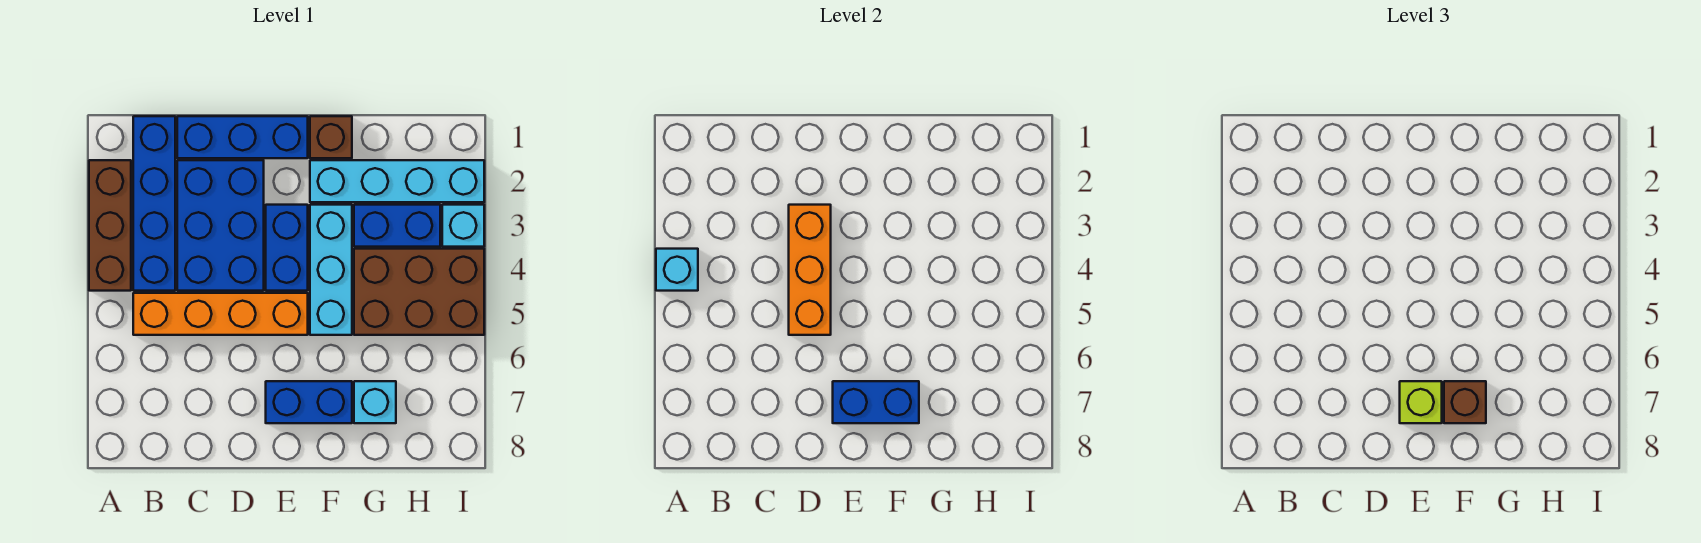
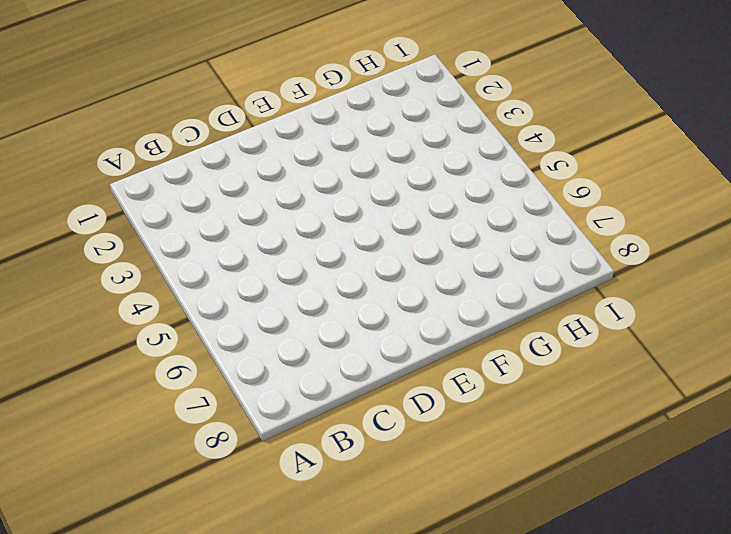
none -> brown brick A2:A4 level 1
none -> blue brick B1:B4 level 1
none -> orange brick B5:E5 level 1

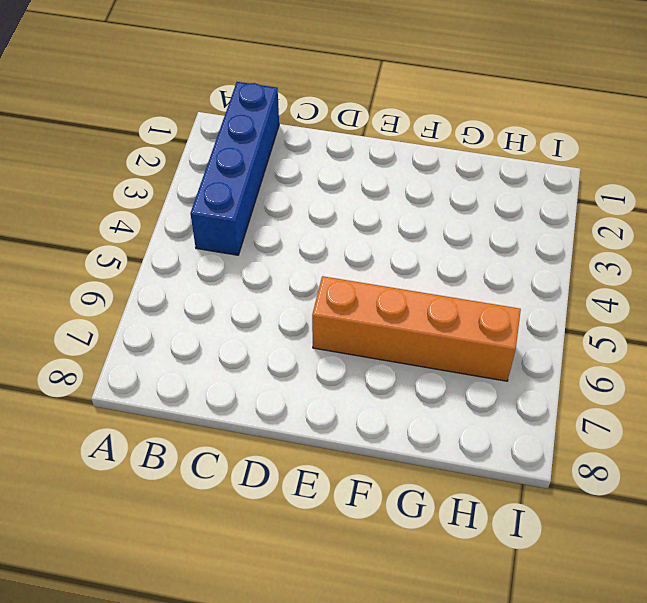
orange brick E6:H6 level 1 -> orange brick B5:E5 level 1
none -> brown brick A2:A4 level 1
none -> blue brick C1:E1 level 1
none -> blue brick C2:D4 level 1

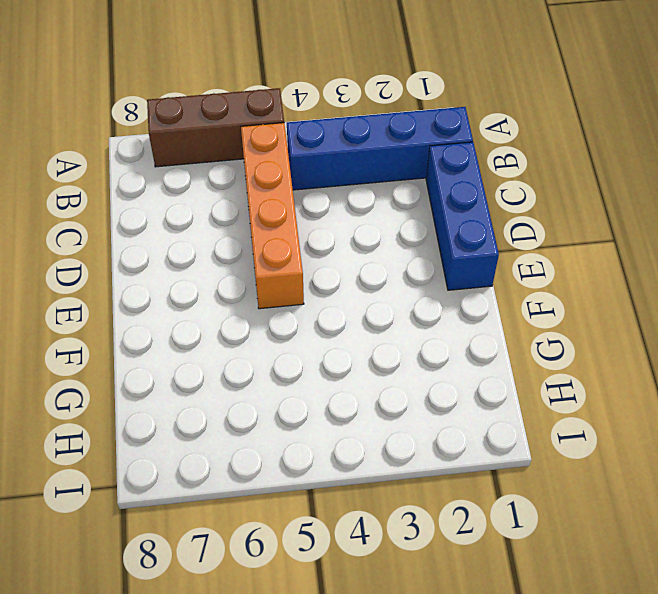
brown brick A5:A7 level 1 -> brown brick A2:A4 level 1
none -> blue brick C2:D4 level 1
none -> blue brick E3:E4 level 1
none -> blue brick E7:F7 level 1

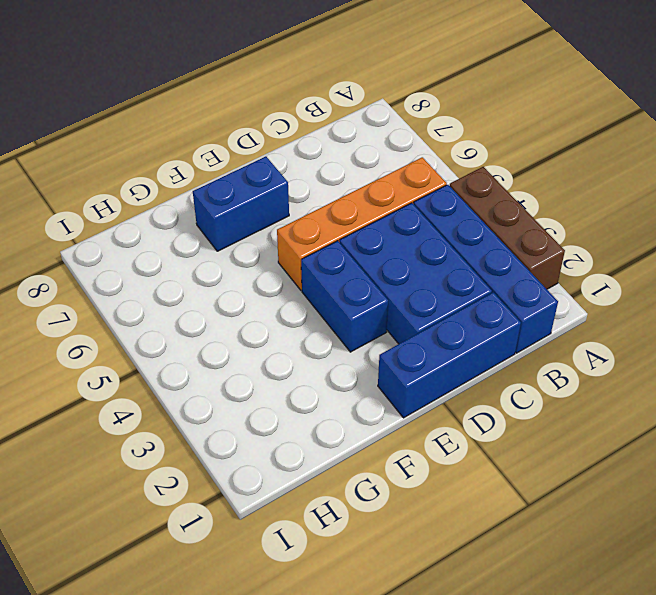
none -> brown brick F1 level 1
none -> cyan brick F2:I2 level 1
none -> cyan brick F3:F5 level 1

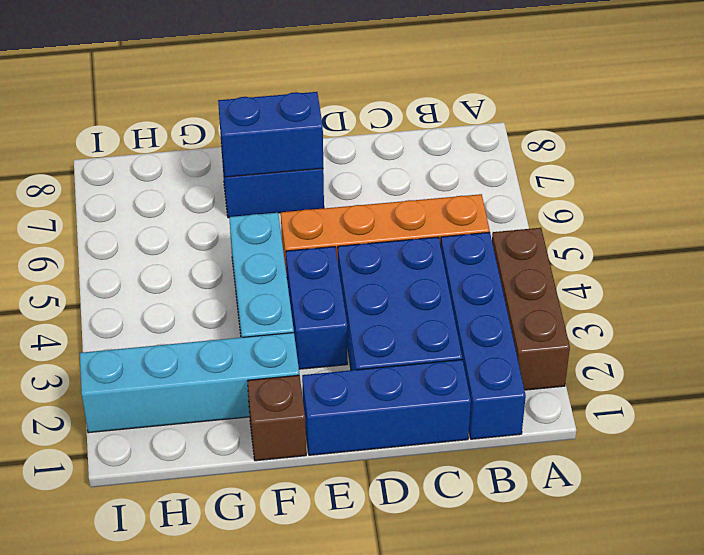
none -> blue brick G3:H3 level 1
none -> brown brick G4:I5 level 1
none -> cyan brick G7 level 1

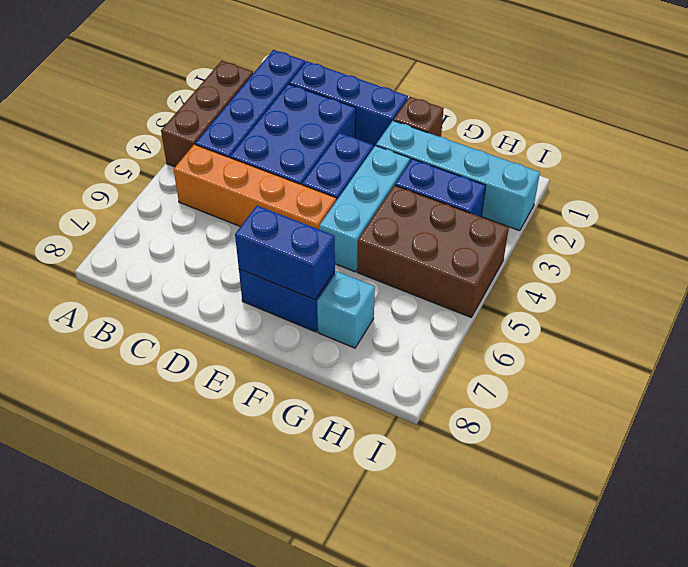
none -> cyan brick I3 level 1
none -> cyan brick A4 level 2
none -> orange brick D3:D5 level 2

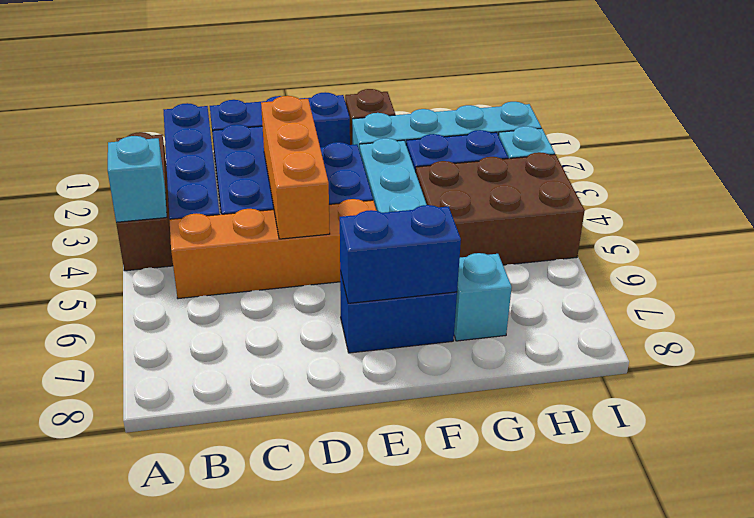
none -> lime brick E7 level 3
none -> brown brick F7 level 3

